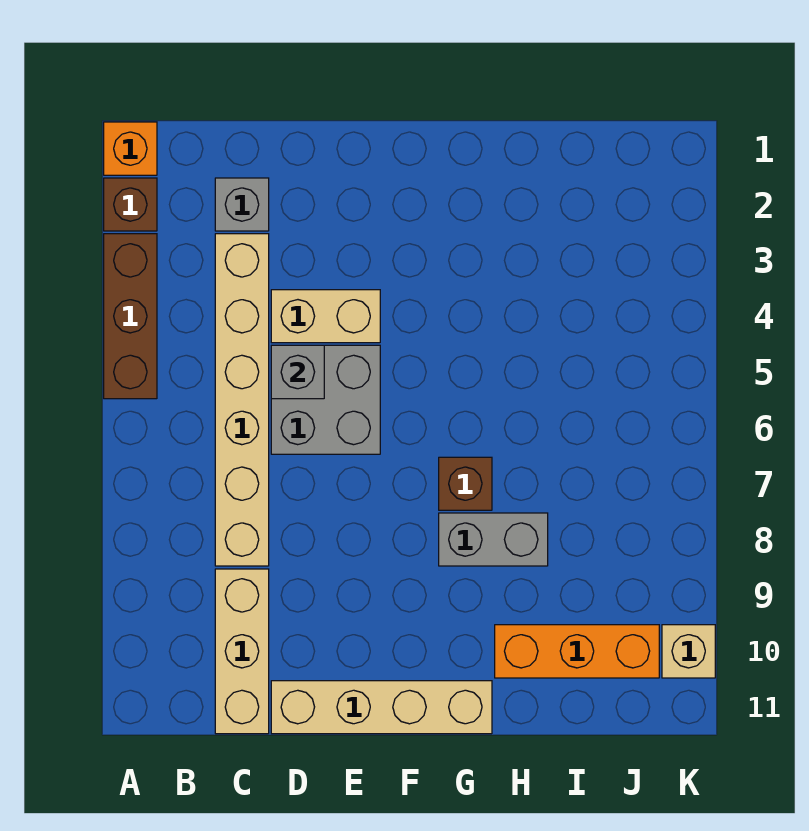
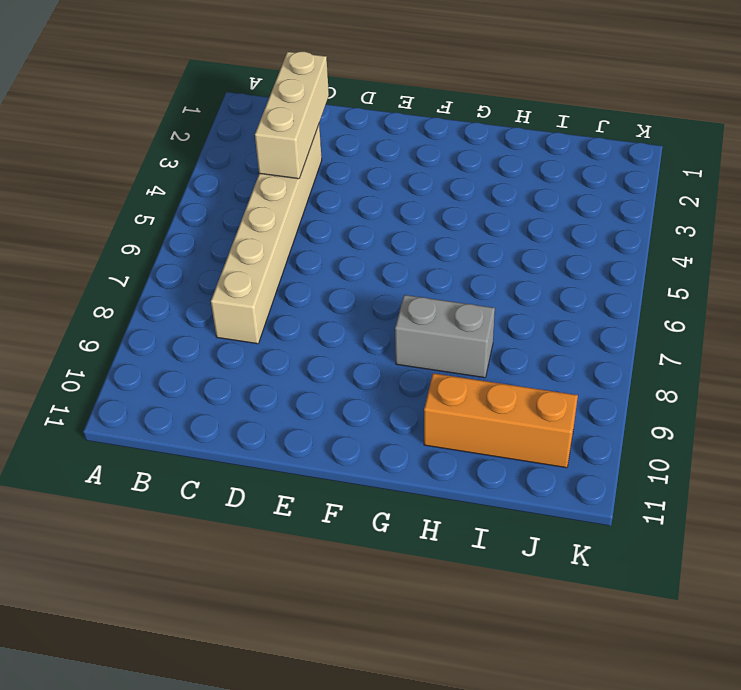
tan brick C2:C4 level 2 -> tan brick C9:C11 level 1
none -> orange brick A1 level 1
none -> brown brick A2 level 1
none -> brown brick A3:A5 level 1

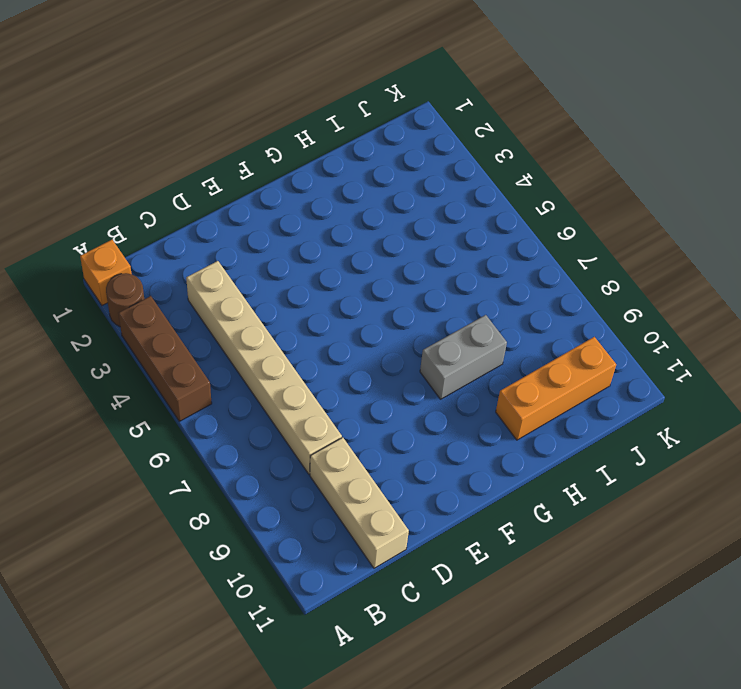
brown round brick A2 level 1 -> brown brick A2 level 1
none -> grey brick C2 level 1
none -> tan brick D4:E4 level 1
none -> grey brick D5:E6 level 1

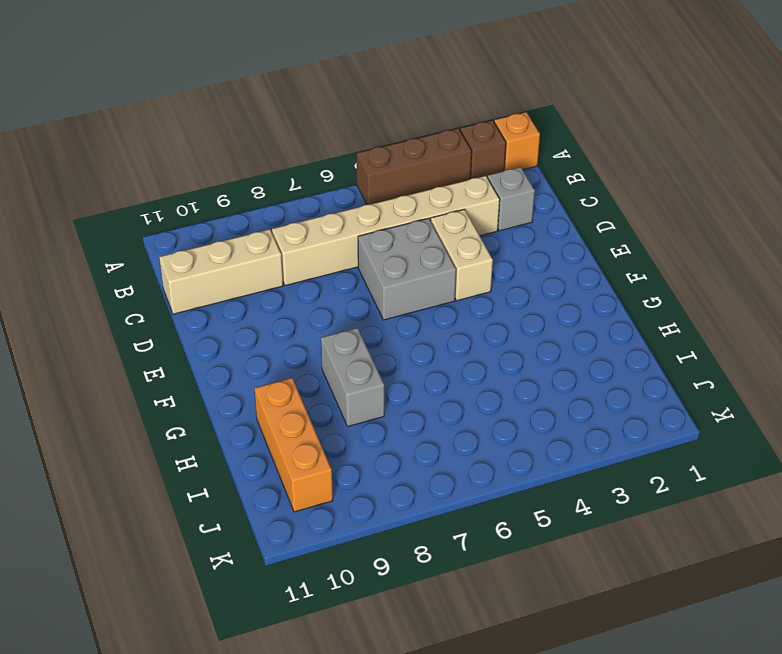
none -> tan brick D11:G11 level 1
none -> brown brick G7 level 1
none -> tan brick K10 level 1

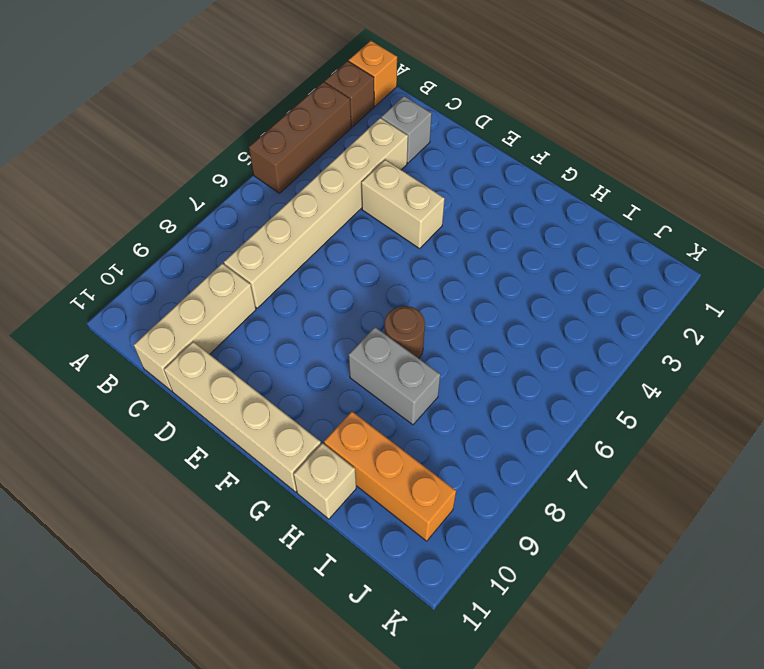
brown round brick G7 level 1 -> brown brick G7 level 1
tan brick H11 level 1 -> tan brick K10 level 1
none -> grey brick D5:E6 level 1
none -> grey brick D5 level 2

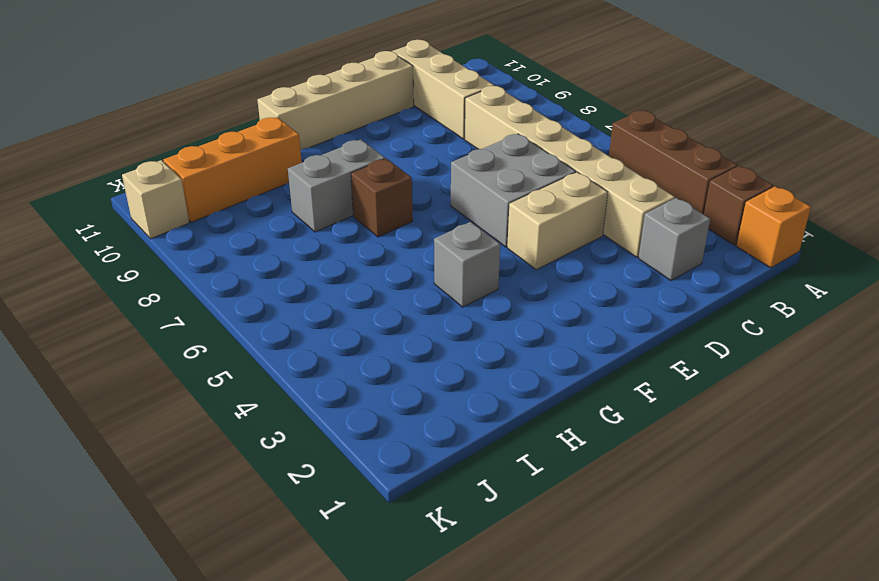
grey brick G4 level 1 -> grey brick D5 level 2

